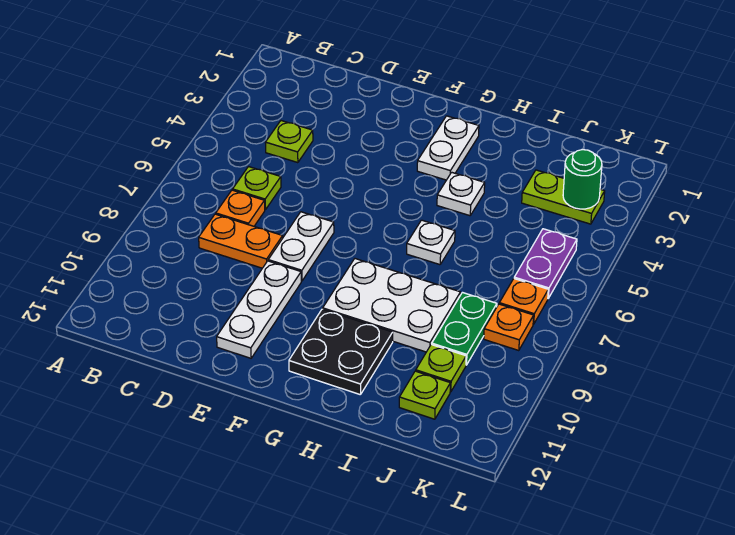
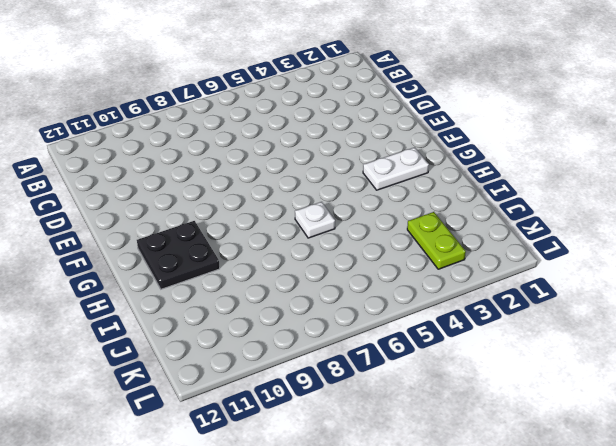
none -> lime plate C4 level 1
none -> lime plate C6 level 1
none -> orange plate C7 level 1

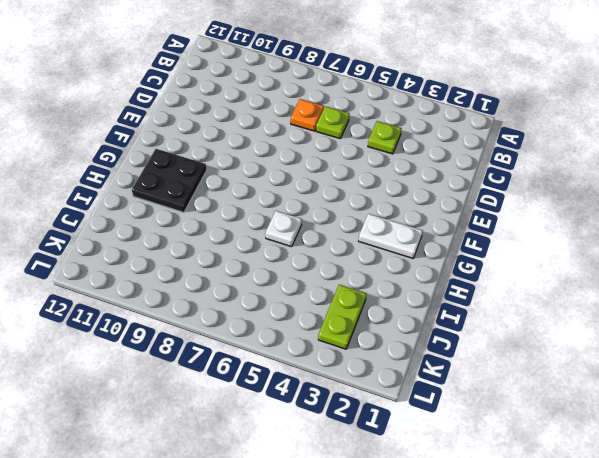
none -> orange plate C8:D8 level 1
none -> white plate E7:E8 level 1
none -> white plate E9:E11 level 1

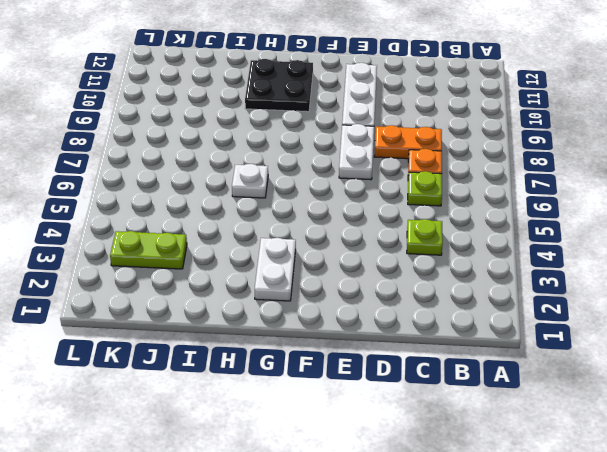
none -> white plate G8:I9 level 1
none -> white plate H4 level 1
none -> green plate J8:J9 level 1

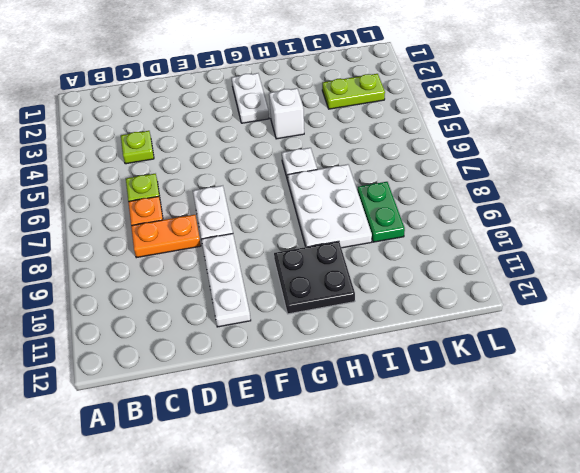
white brick H4 level 1 -> white plate H4 level 1
white plate H7:I9 level 1 -> white plate G8:I9 level 1
none -> lime plate J10 level 1
none -> lime plate J11 level 1
none -> purple plate K5:K6 level 1

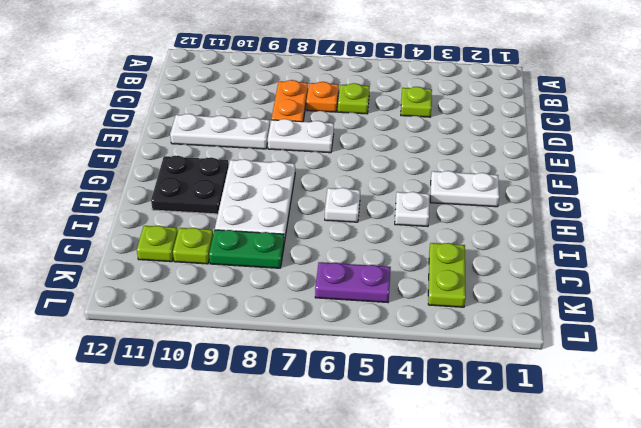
none -> orange plate K7 level 1
none -> orange plate K8 level 1
none -> green round brick K3 level 2

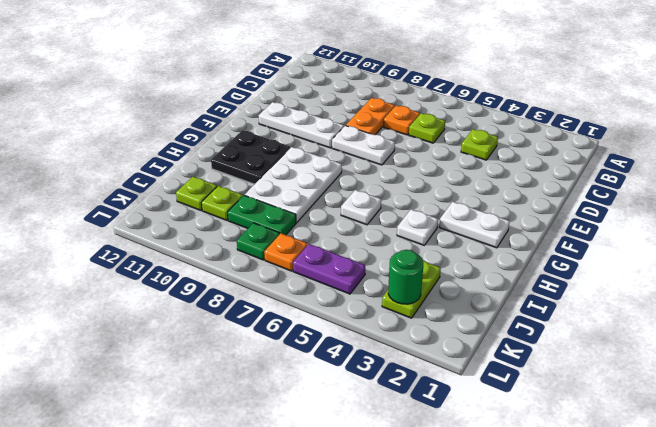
green plate K8 level 1 -> orange plate K8 level 1

